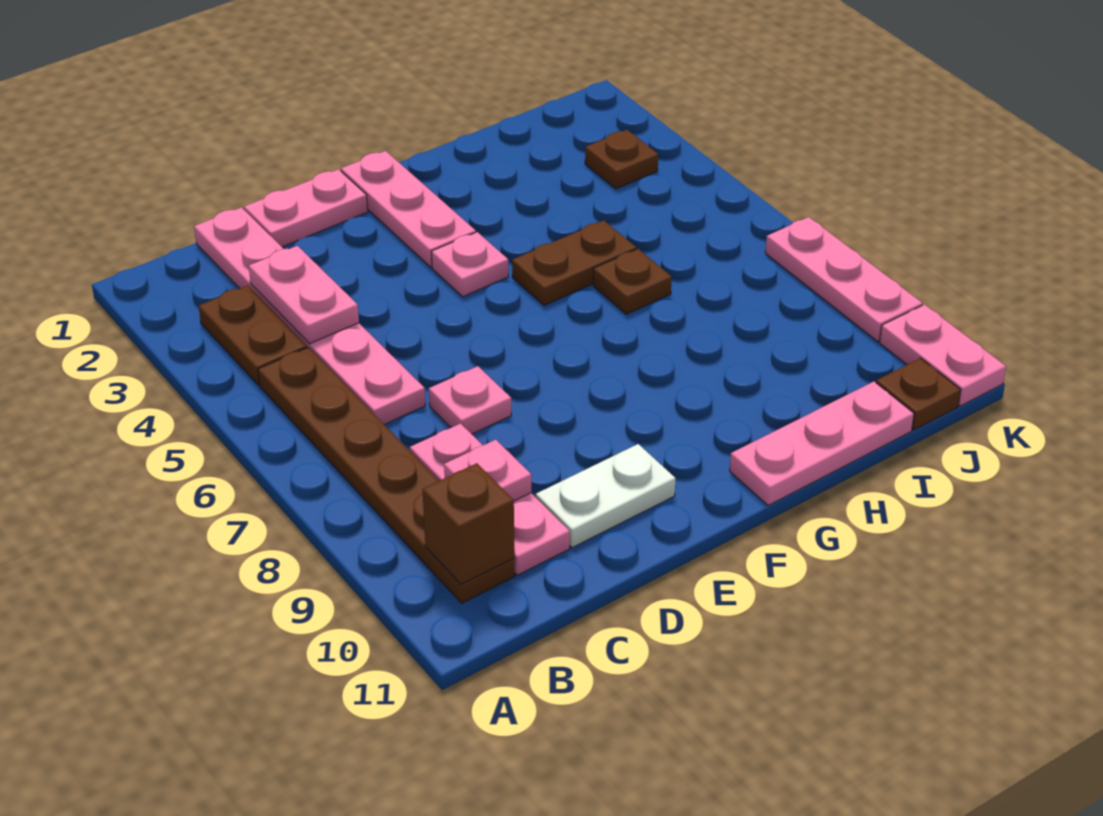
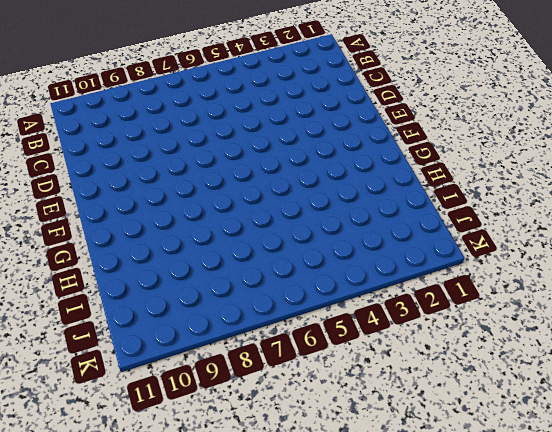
none -> brown plate B3:B4 level 1
none -> brown plate B5:B10 level 1
none -> pink plate C1:C6 level 1

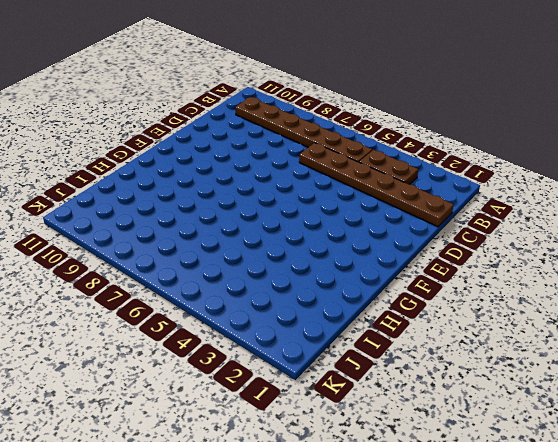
brown plate C1:C6 level 1 -> pink plate C1:C6 level 1
none -> pink plate C8:C10 level 1
none -> pink plate D1:E1 level 1
none -> pink plate D7 level 1

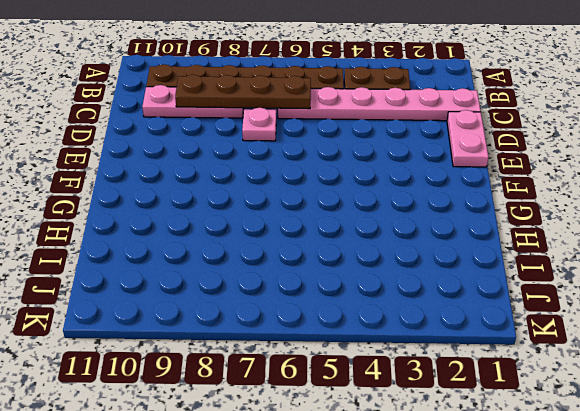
brown plate C6:C9 level 2 -> pink plate C9 level 2
none -> white plate D10:E10 level 1
none -> pink plate F1:F3 level 1
none -> pink plate F4 level 1

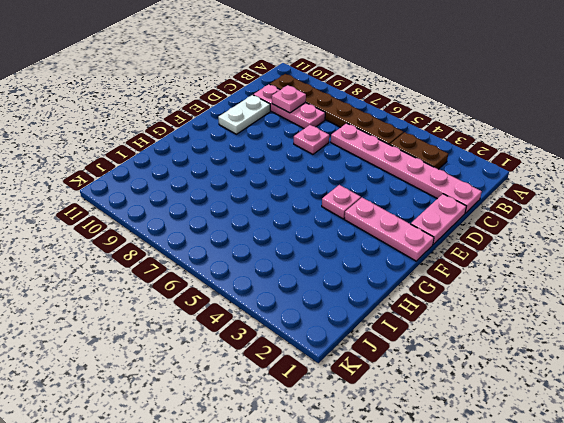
none -> brown plate G5:H5 level 1
none -> pink plate G11:I11 level 1
none -> brown plate H6 level 1

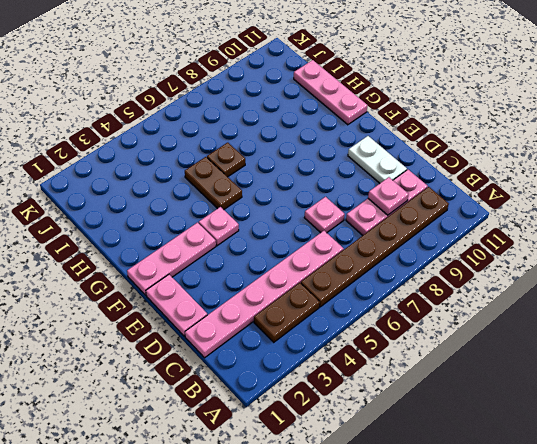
none -> brown plate J3 level 1
none -> brown plate J11 level 1
none -> pink plate K7:K9 level 1

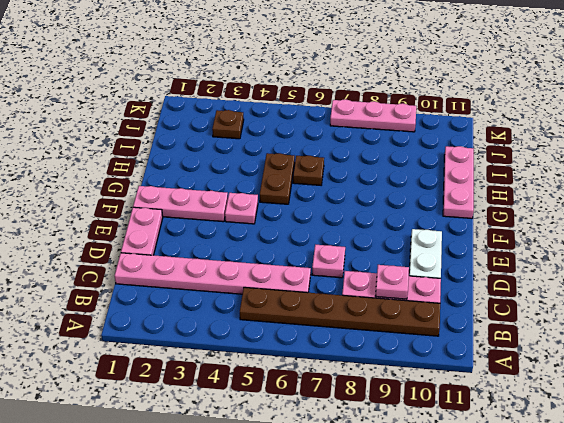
none -> brown plate B3:B4 level 1
none -> brown plate J11 level 1
none -> pink plate K10:K11 level 1

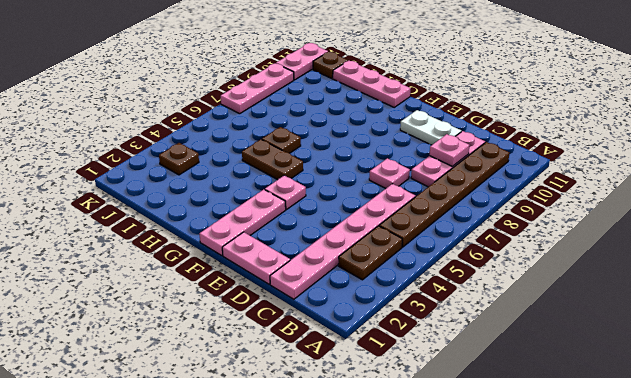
none -> brown brick B10 level 2
none -> pink plate C3:C4 level 2

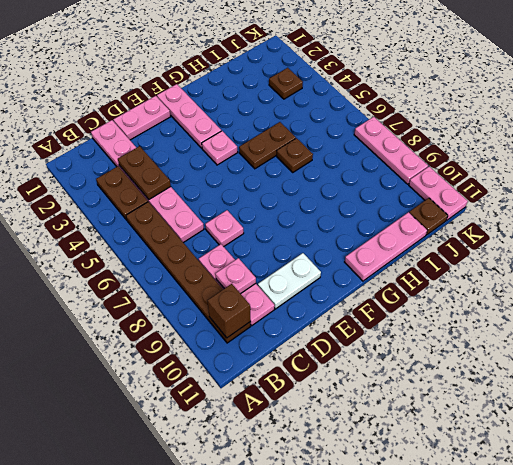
brown plate C3:C4 level 2 -> pink plate C3:C4 level 2

